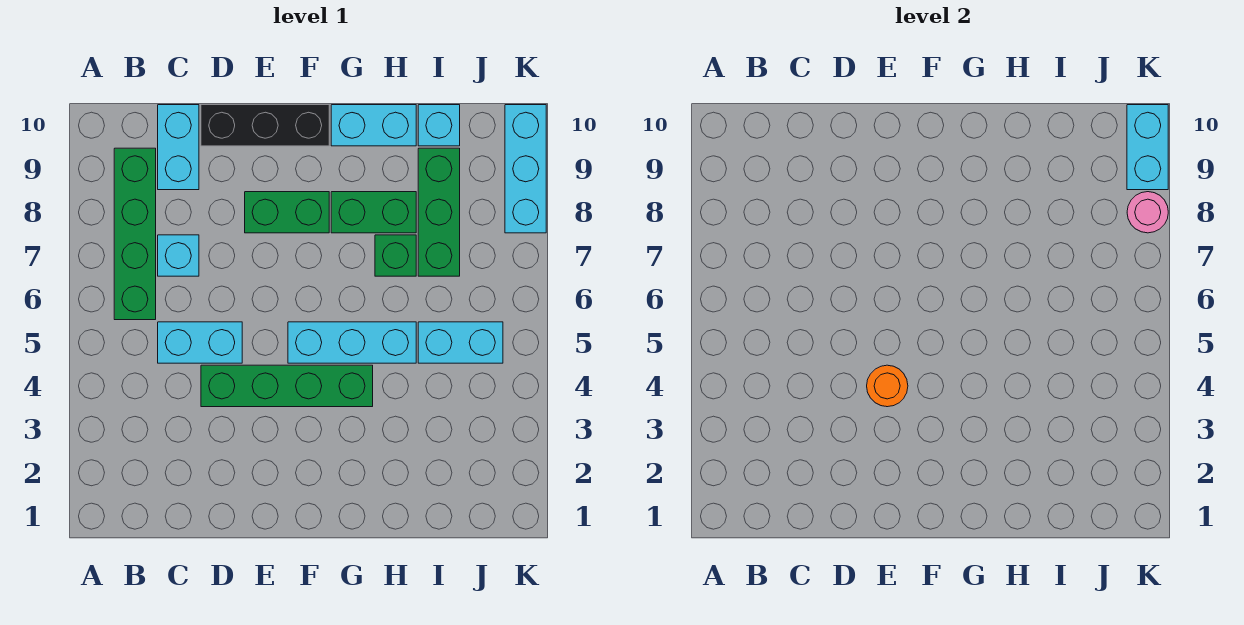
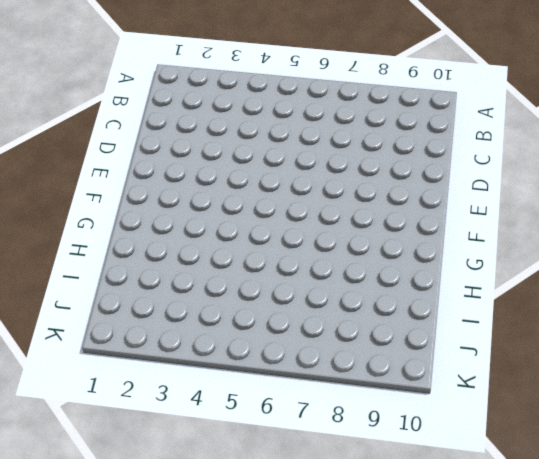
none -> green brick B6:B9 level 1
none -> cyan brick C5:D5 level 1
none -> cyan brick C7 level 1

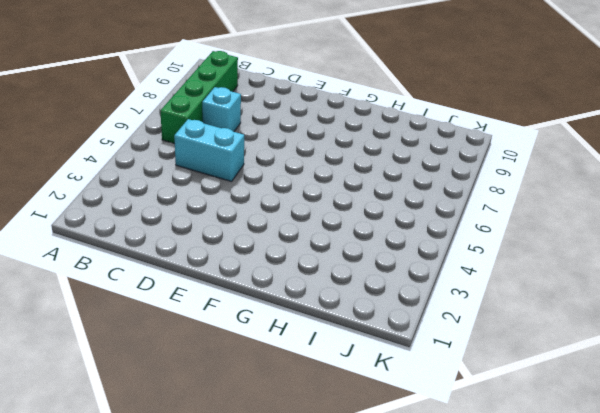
none -> cyan brick C9:C10 level 1
none -> green brick D4:G4 level 1
none -> black brick D10:F10 level 1

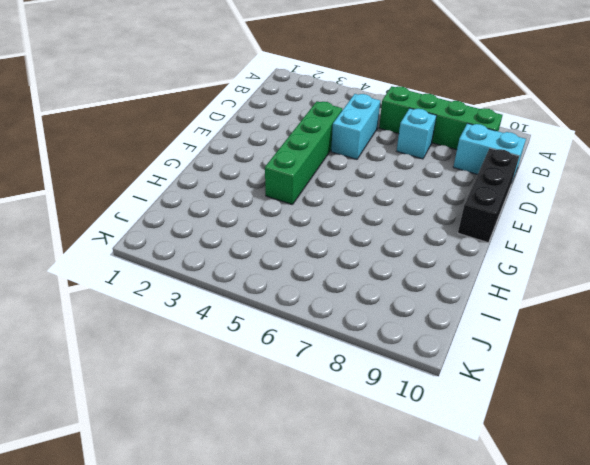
none -> green brick E8:F8 level 1
none -> cyan brick F5:H5 level 1
none -> green brick G8:H8 level 1

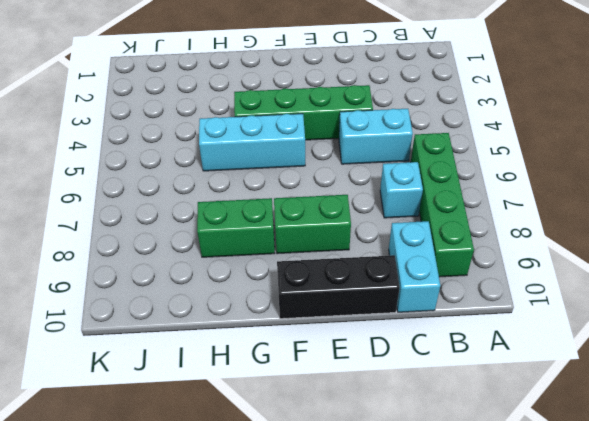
none -> cyan brick G10:H10 level 1
none -> green brick H7 level 1
none -> cyan brick I5:J5 level 1

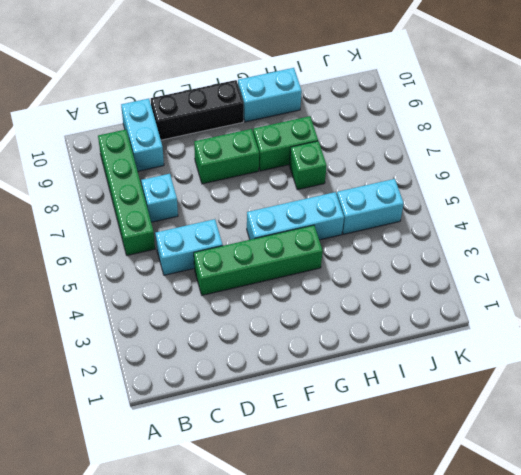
none -> green brick I7:I9 level 1
none -> cyan brick I10 level 1
none -> cyan brick K8:K10 level 1

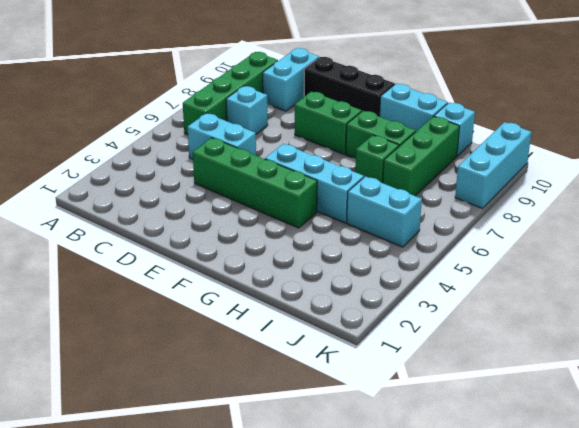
none -> orange round brick E4 level 2
none -> pink round brick K8 level 2
none -> cyan brick K9:K10 level 2

